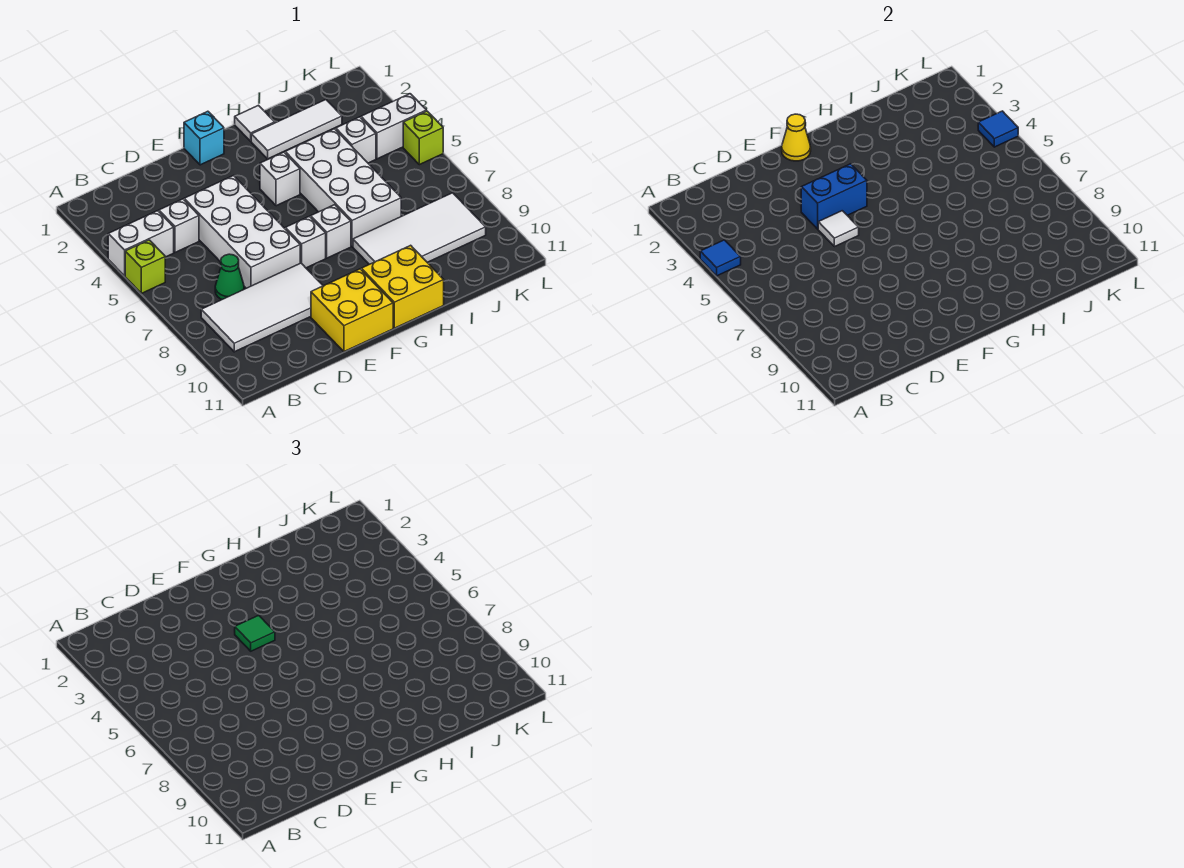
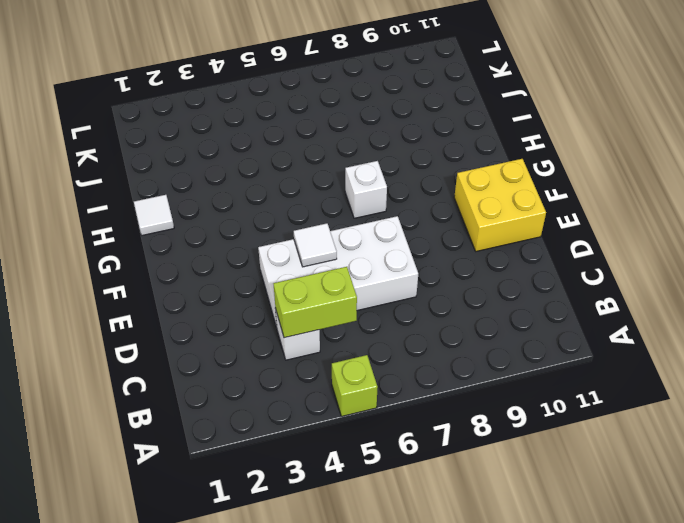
lime brick C4:C5 level 2 -> none
none -> white brick A4:B4 level 1
none -> white tile B8:E9 level 1
none -> green cone C7 level 1

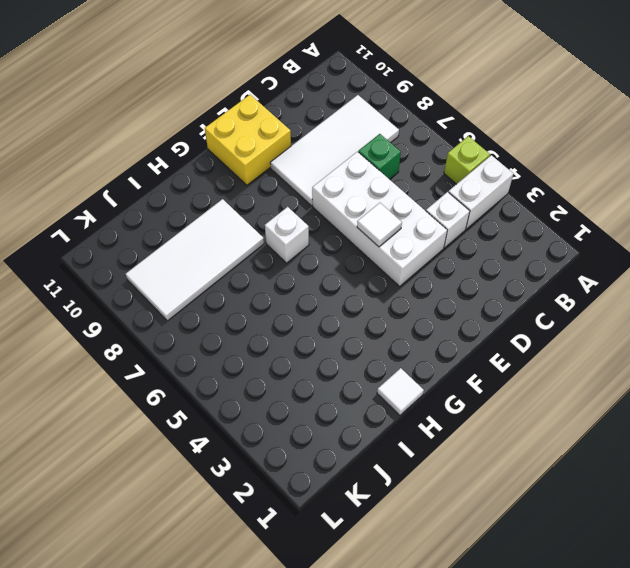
green brick C7 level 1 -> green cone C7 level 1
none -> cyan brick F1 level 1
none -> white brick F7 level 1
none -> white brick G4 level 1

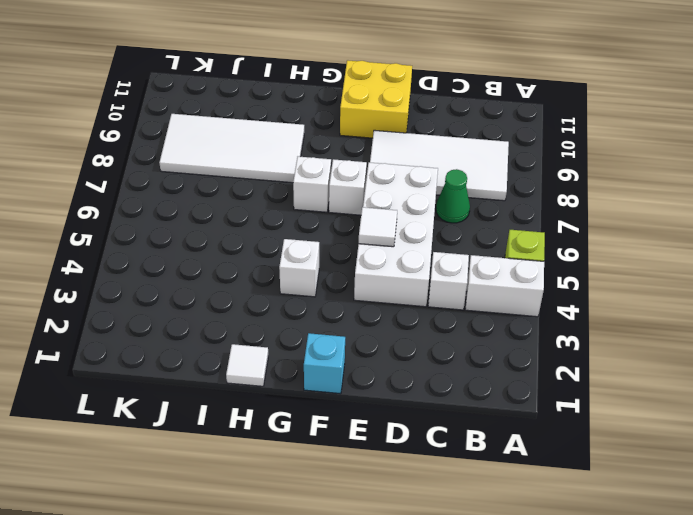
none -> yellow brick G10:H11 level 1
none -> white tile H2:J2 level 1
none -> white brick H4:I7 level 1

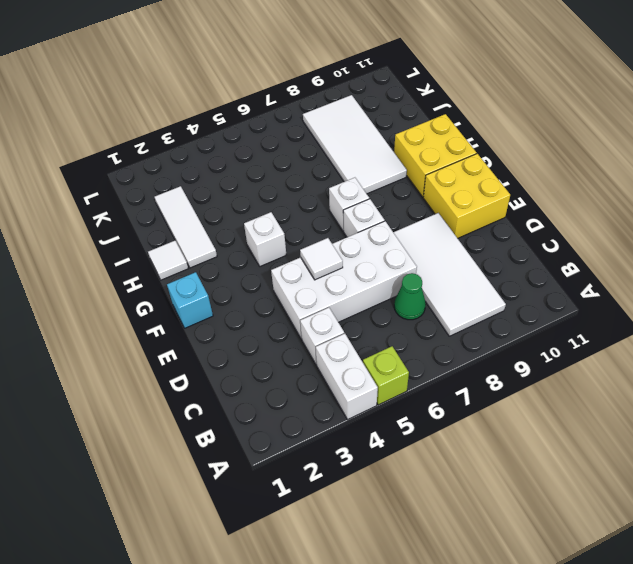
none -> white brick H4:I7 level 1
none -> white brick J4 level 1
none -> white brick K4:L4 level 1

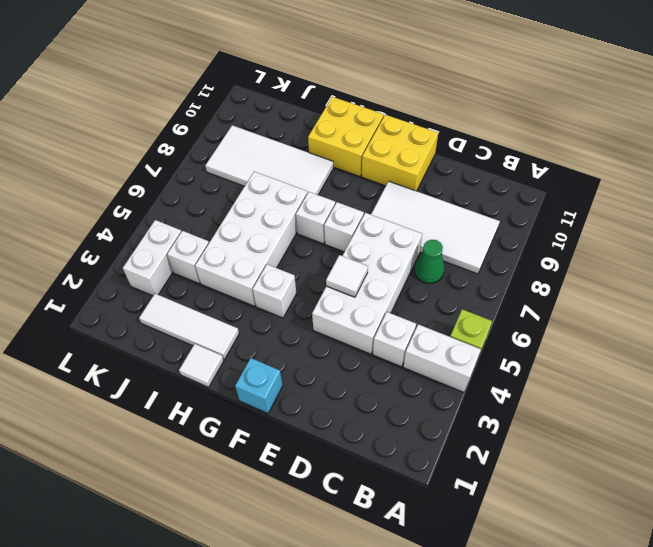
white brick K3:K4 level 1 -> white brick K4:L4 level 1
none -> lime brick L5 level 1
none -> blue tile A4 level 2
none -> blue brick E4:F4 level 2

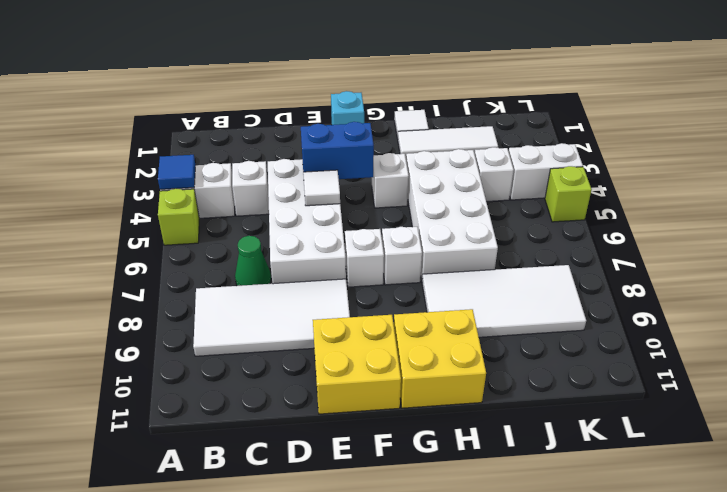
none -> yellow cone F1 level 2
none -> blue tile L4 level 2
none -> green tile F4 level 3

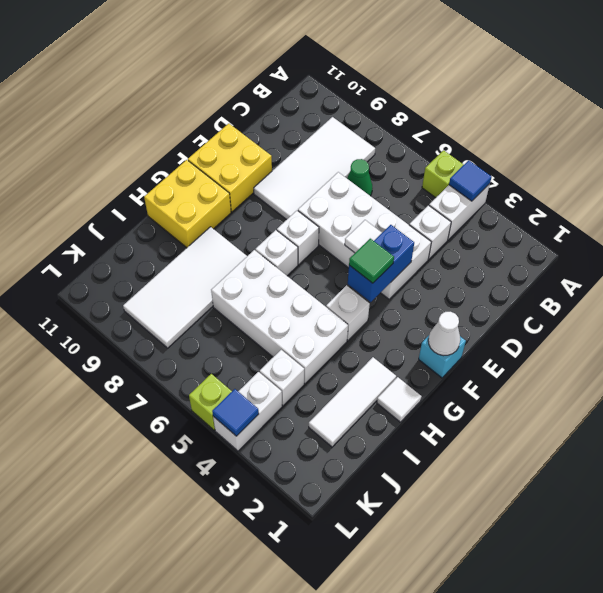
white cone F1 level 2 -> yellow cone F1 level 2

